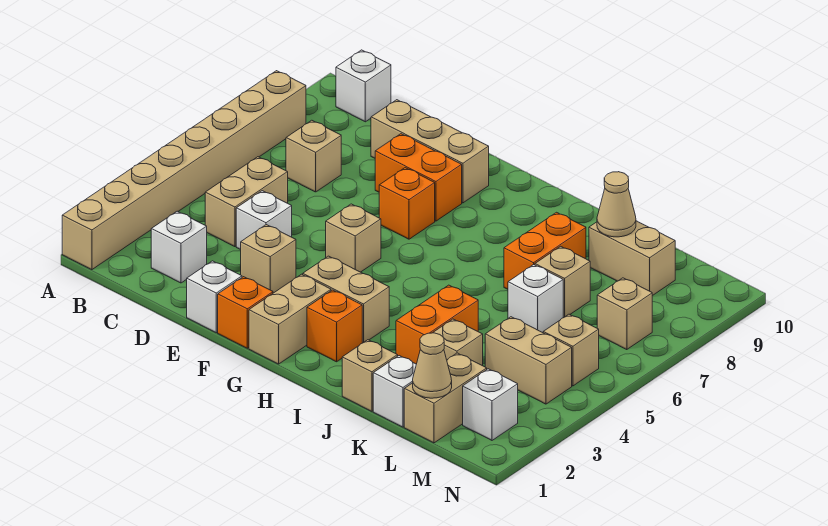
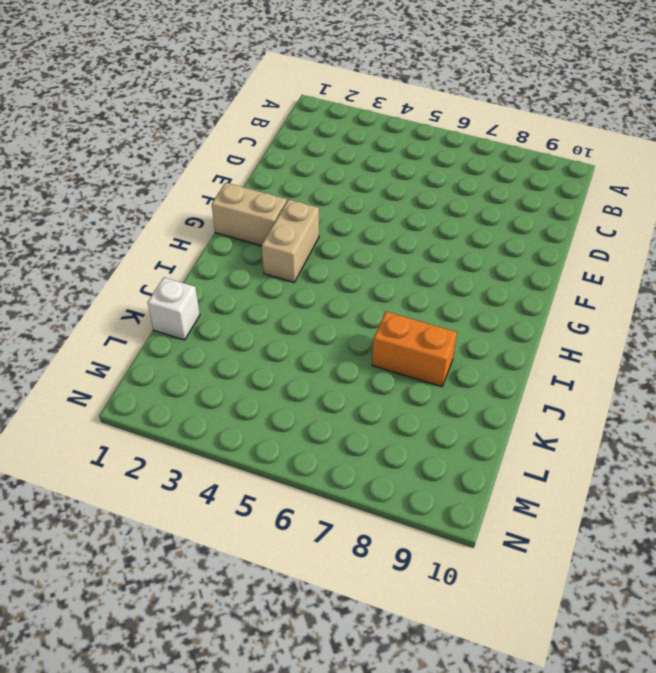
none -> tan brick A1:A8 level 1
none -> white brick B10 level 1
none -> white brick C2 level 1
none -> tan brick C4:C5 level 1

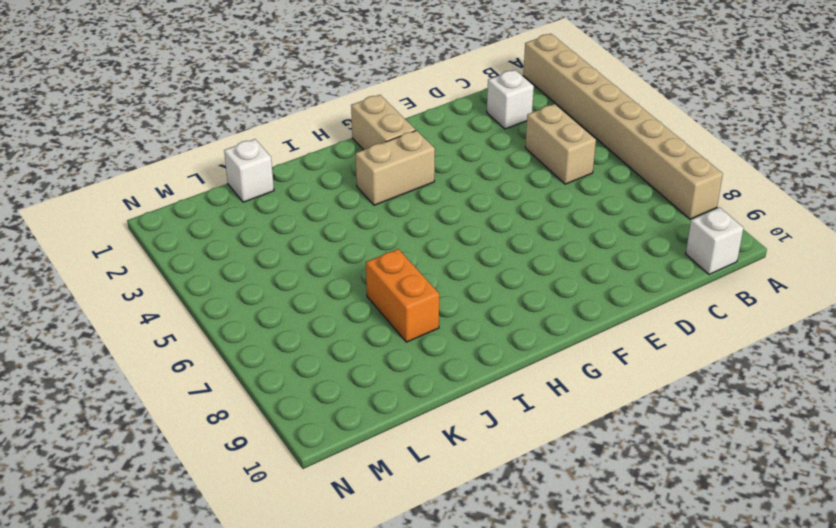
none -> tan brick C7 level 1
none -> white brick D4 level 1
none -> tan brick D9:F9 level 1
none -> white brick E1 level 1

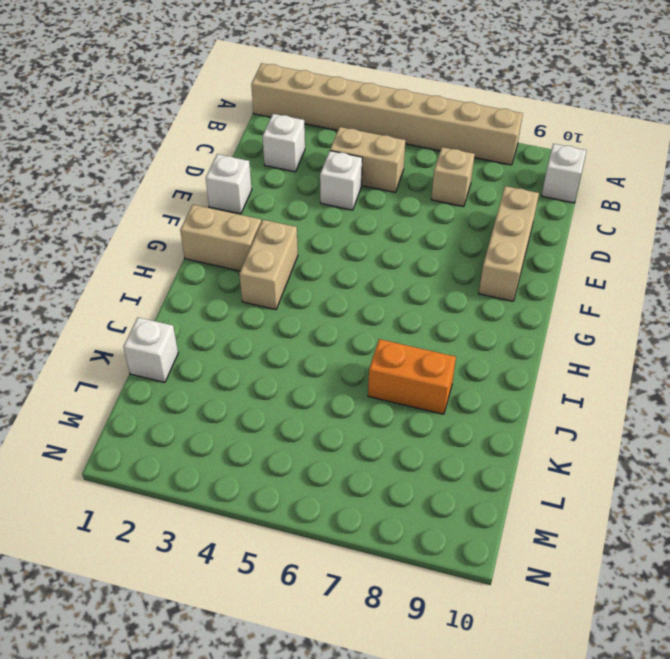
none -> tan brick E3 level 1
none -> orange brick E8:F8 level 1
none -> orange brick F1 level 1
none -> tan brick F5 level 1

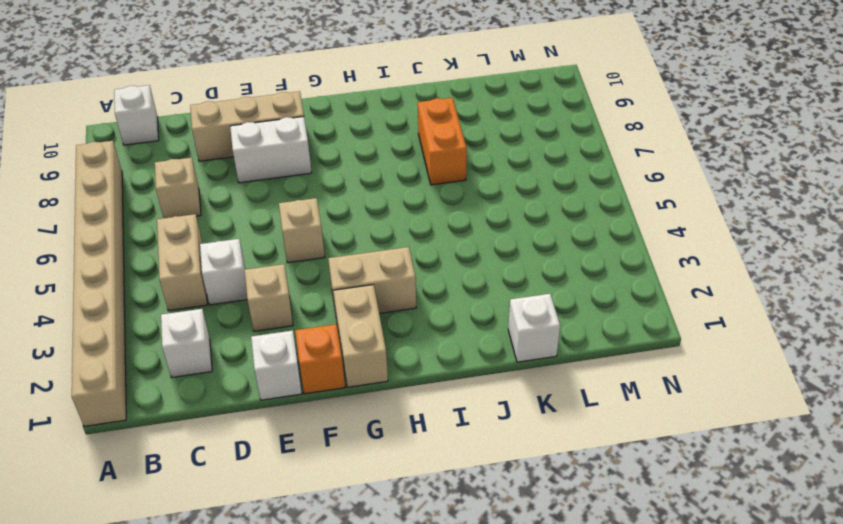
white brick E8:F8 level 1 -> orange brick E8:F8 level 1
none -> orange brick F7 level 1
none -> orange brick H2 level 1
none -> tan brick J1 level 1
none -> orange brick J3:J4 level 1

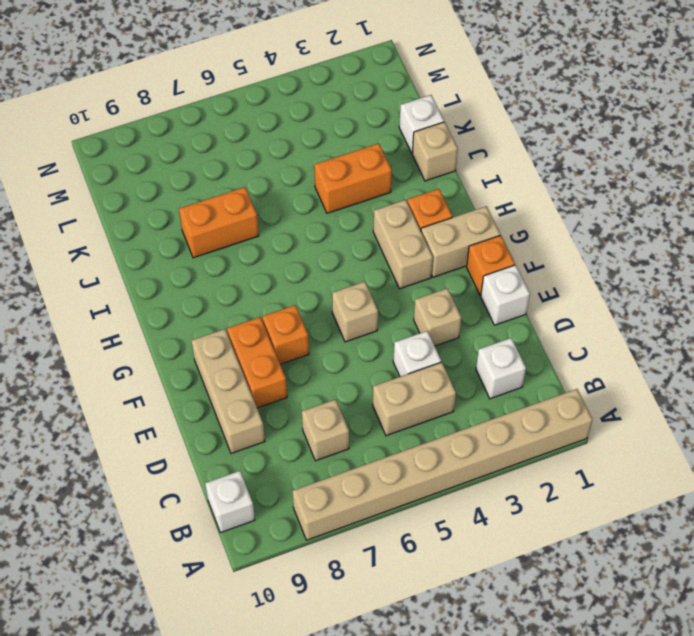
none -> tan brick K3 level 1
none -> white brick K6 level 1
none -> tan brick K7 level 1
none -> tan brick K9:L9 level 1

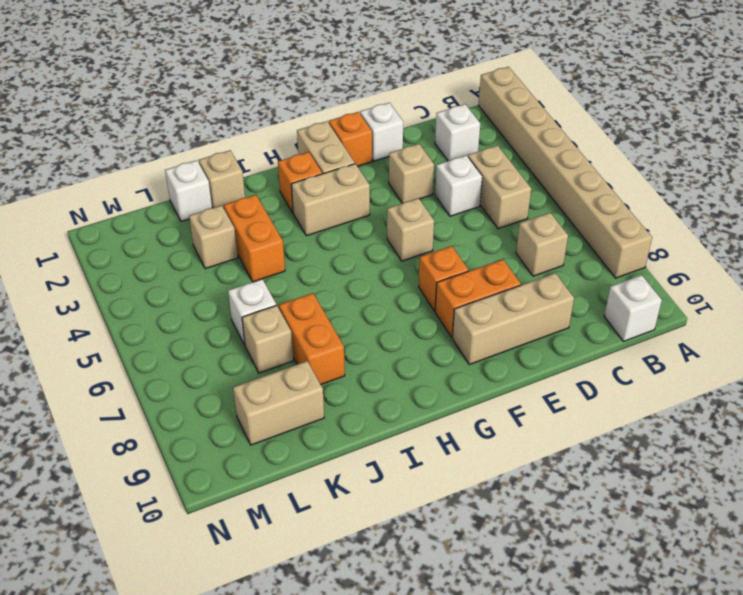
none -> tan brick L1:L2 level 1
none -> tan brick L4:M4 level 1
none -> white brick M2 level 1
none -> tan brick M5 level 1

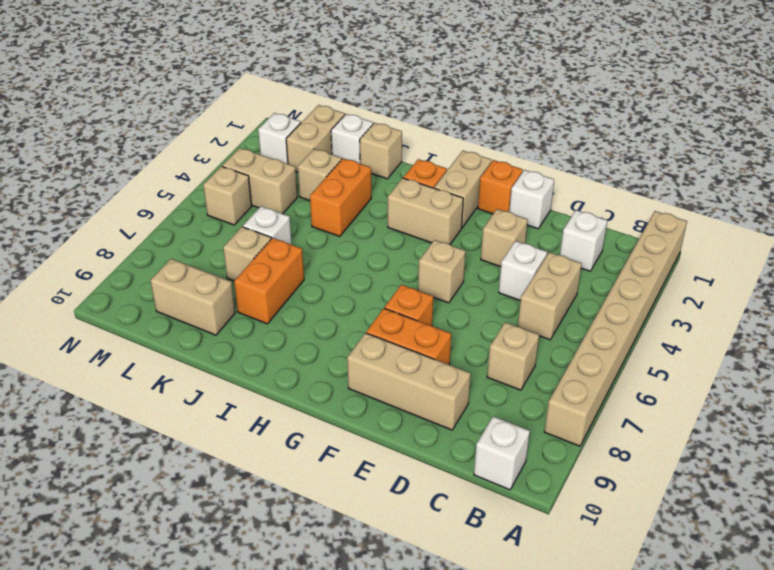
none -> tan brick M7 level 1
none -> tan cone K9 level 2
none -> tan cone L1 level 2

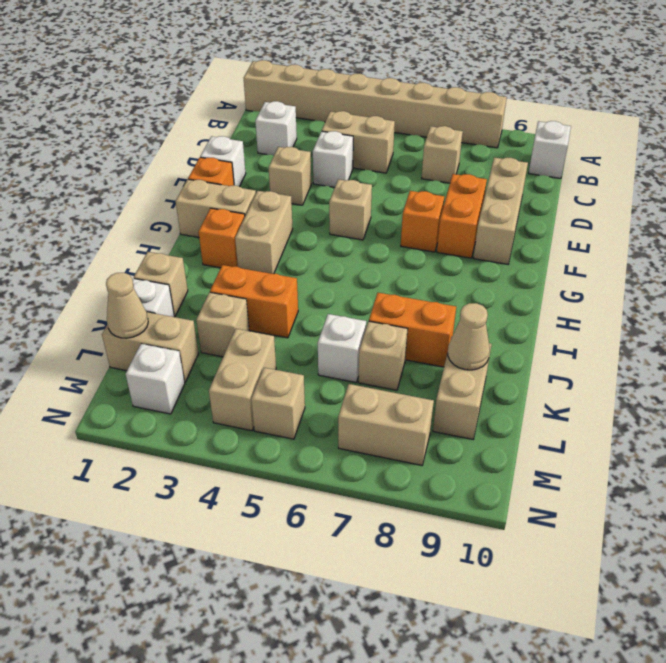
tan brick M7:M8 level 1 -> tan brick M7 level 1

